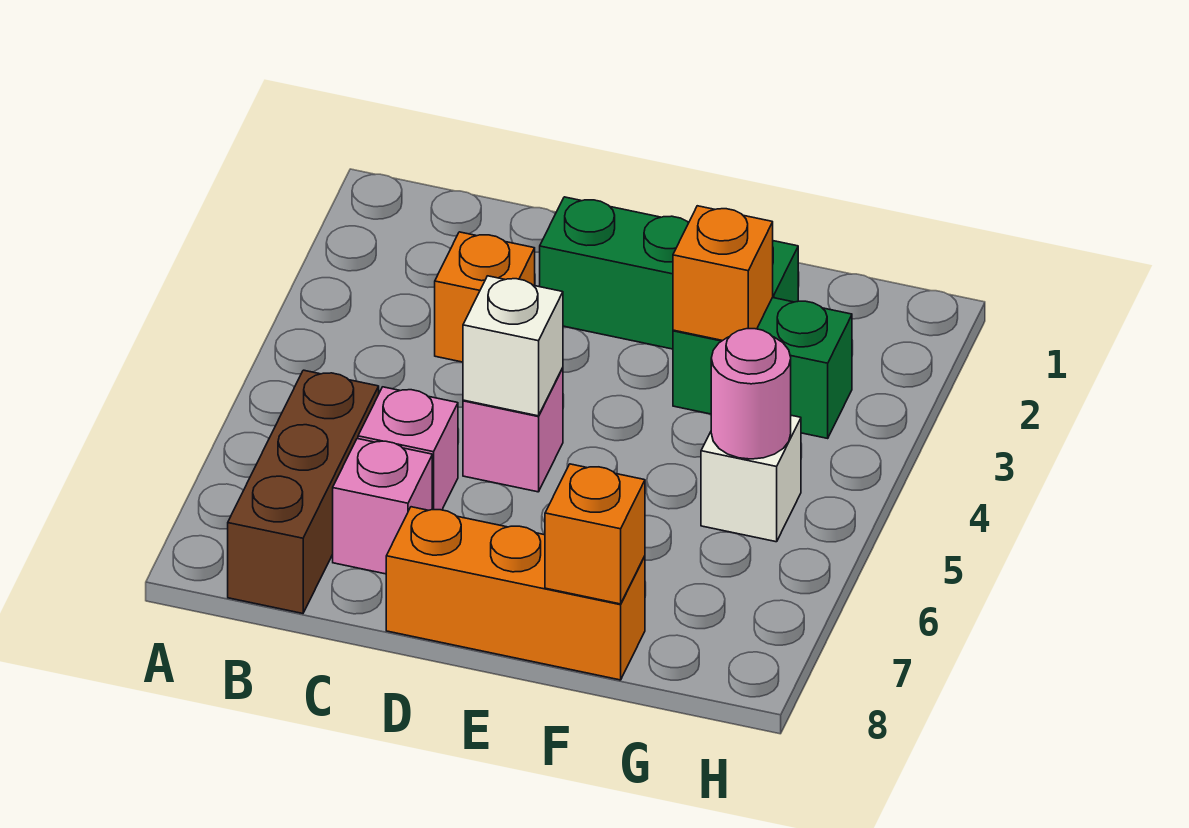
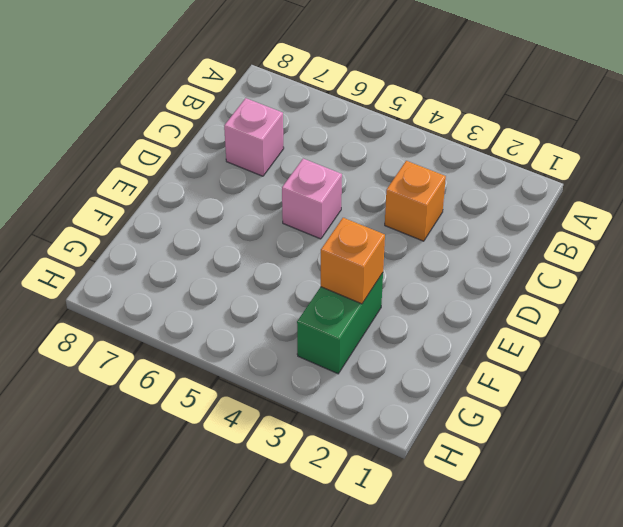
none -> brown brick B6:B8 level 1
none -> pink brick C6 level 1
none -> green brick D2:F2 level 1

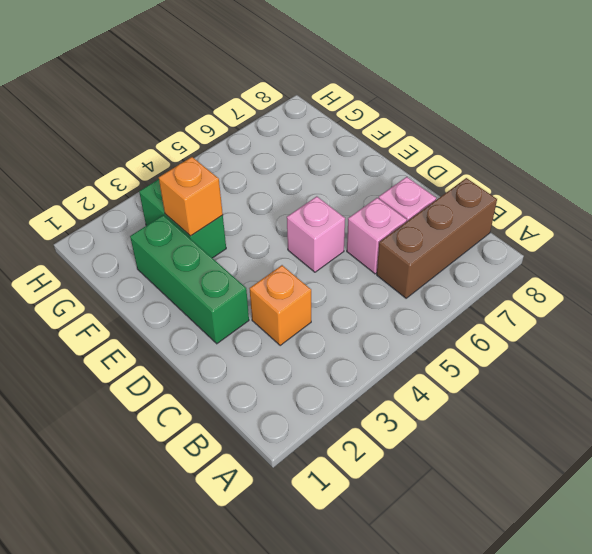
none -> orange brick D8:F8 level 1
none -> white brick G5 level 1
none -> white brick D5 level 2

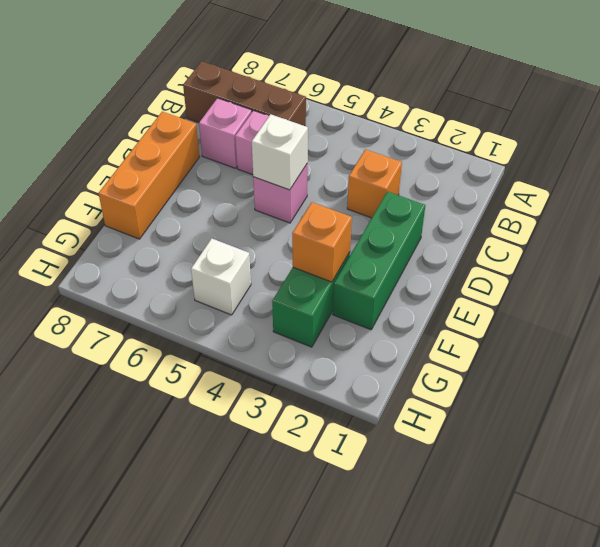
none -> orange brick F8 level 2
none -> pink round brick G5 level 2

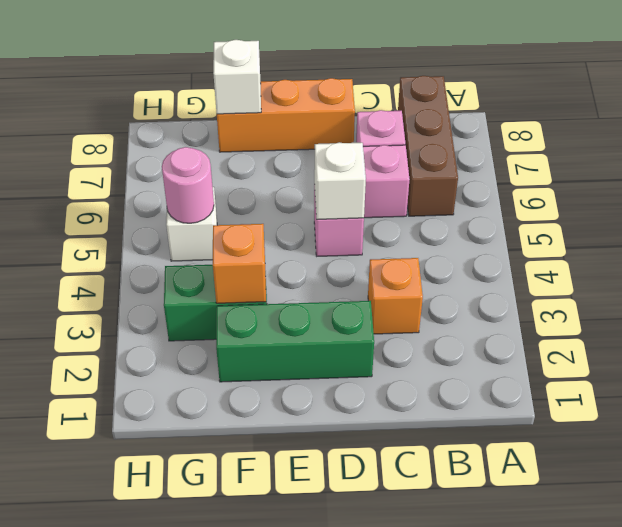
white brick F8 level 2 -> orange brick F8 level 2

